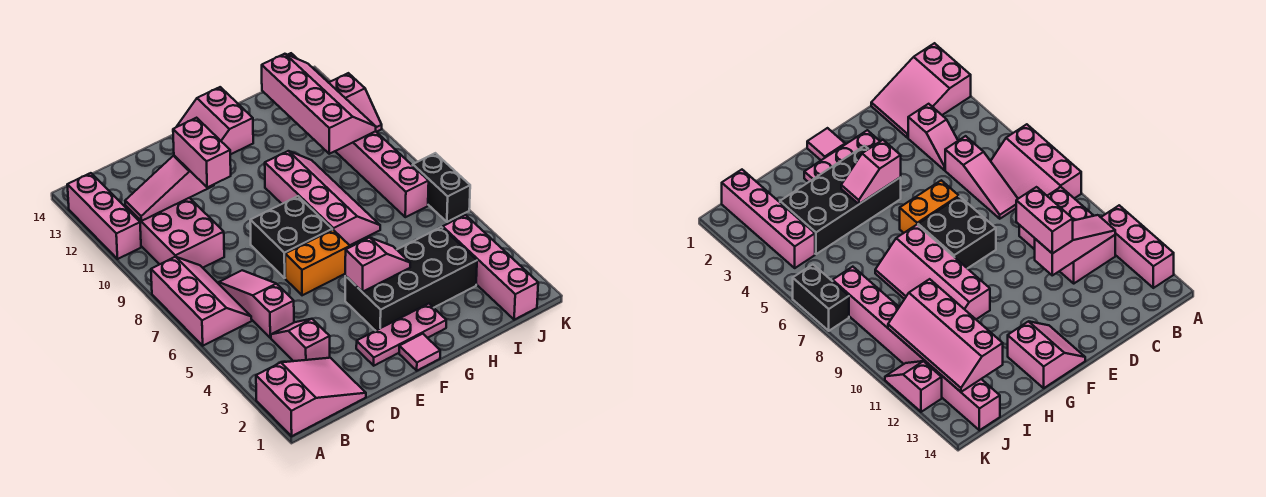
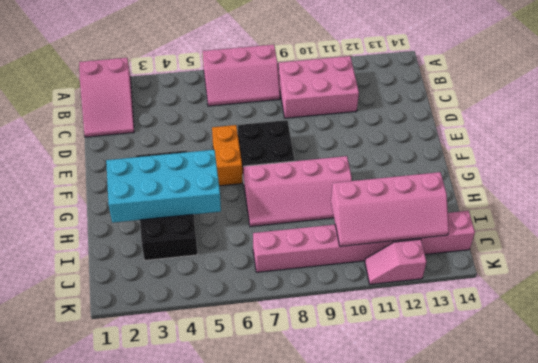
cyan brick G2:H5 level 2 -> pink slope F4:G4 level 2 top F
none -> pink brick A11:A13 level 1
none -> pink slope C3:C4 level 1 top 3
none -> pink slope C5:C7 level 1 top 5

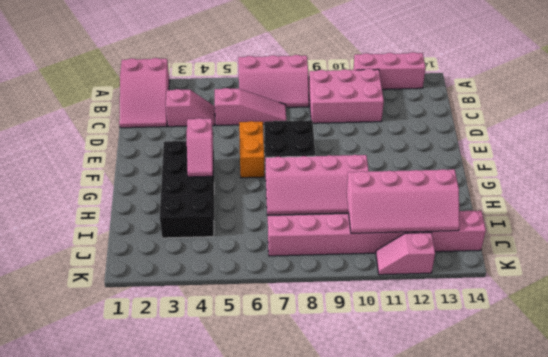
none -> pink plate E2:G2 level 1
none -> pink tile F1 level 1
none -> pink slope F13:G14 level 1 top G

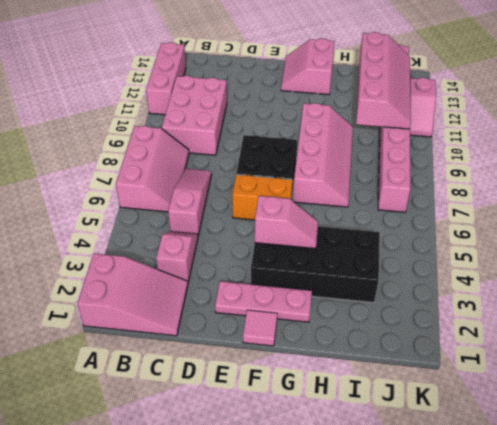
none -> pink brick J1:J4 level 1
none -> black brick K6:K7 level 1
none -> pink slope B11:D11 level 2 top D

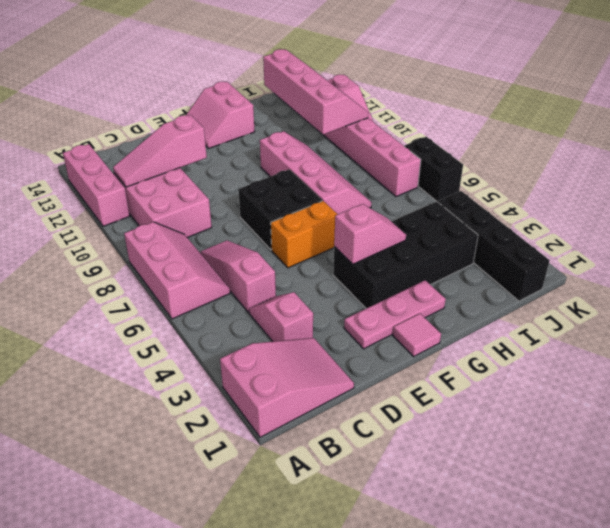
black brick J1:J4 level 1 -> pink brick J1:J4 level 1
none -> pink brick D10:D11 level 3

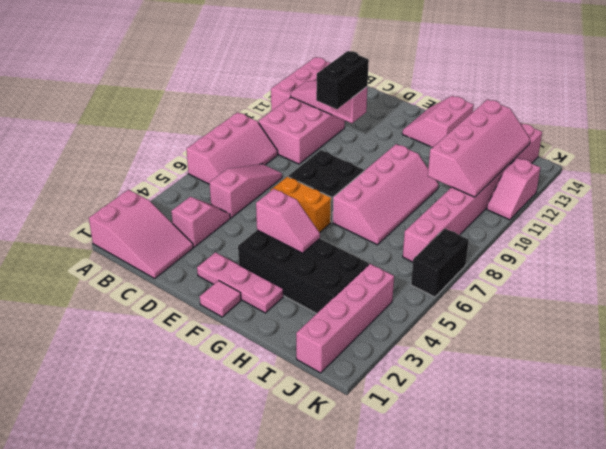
black brick D10:D11 level 3 -> pink brick D10:D11 level 3

